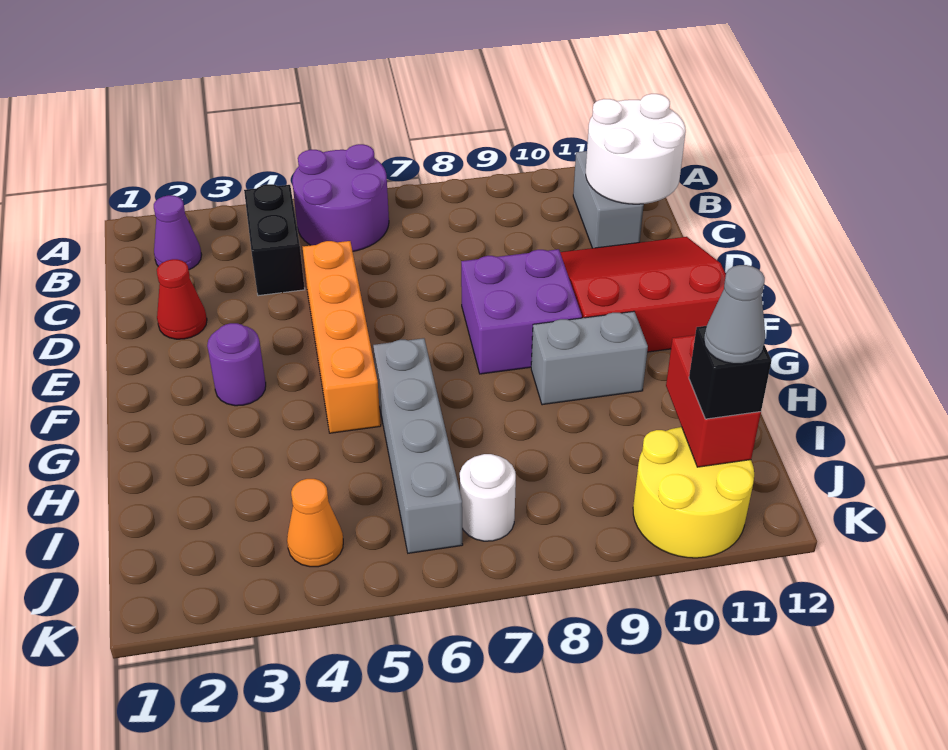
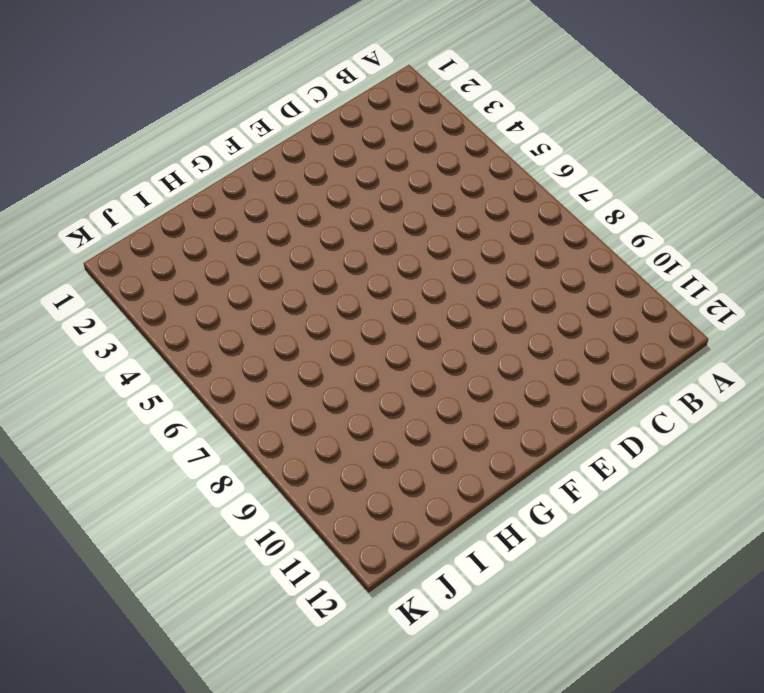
none -> purple round brick A5:B6 level 1
none -> purple cone B2 level 1
none -> black brick B4:C4 level 1

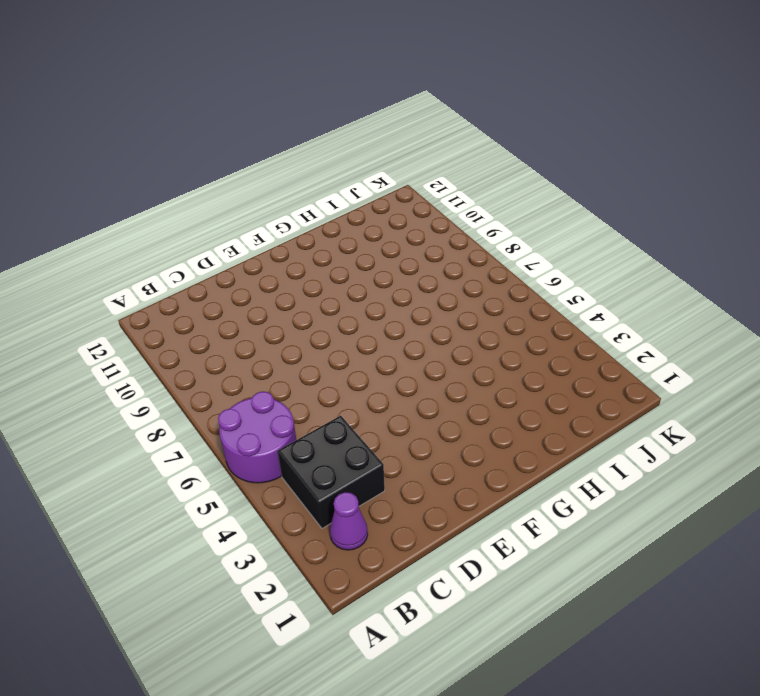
black brick B3:C4 level 1 -> black brick B4:C4 level 1
none -> grey brick B11:C11 level 1
none -> red cone D2 level 1
none -> orange brick D5:G5 level 1

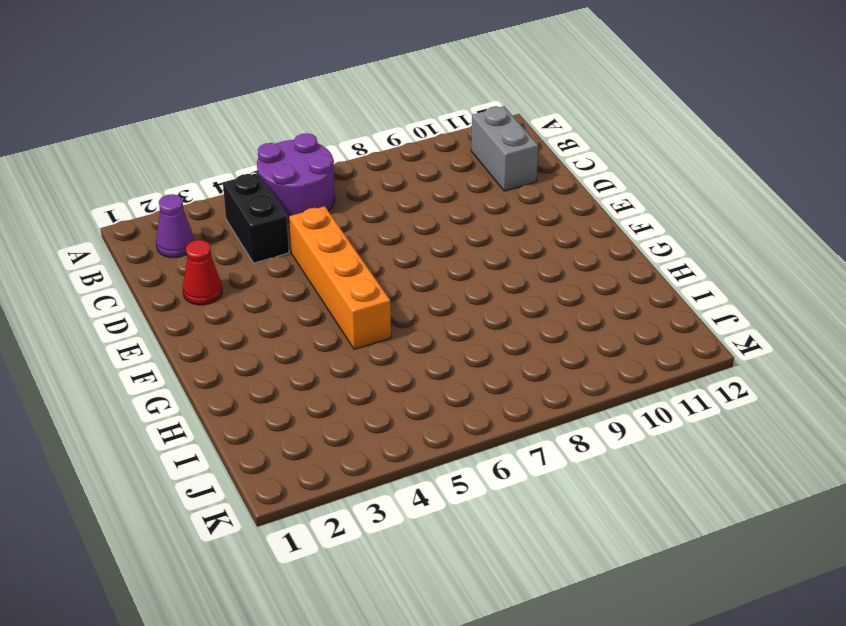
none -> red slope D10:F12 level 1 top F
none -> purple brick E8:F9 level 1
none -> purple round brick F3 level 1

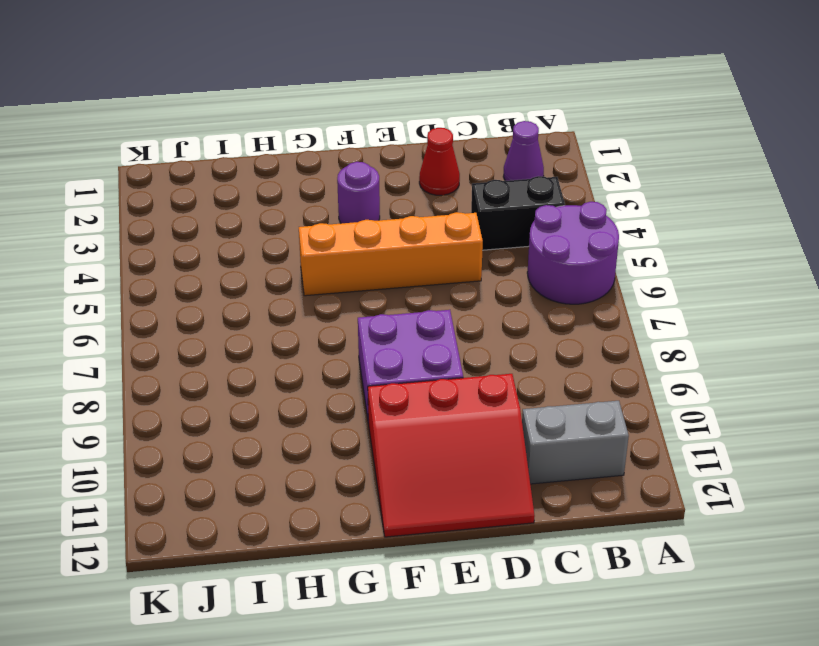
red slope D10:F12 level 1 top 10 -> red slope D10:F12 level 1 top F
none -> grey brick G6:J6 level 1
none -> grey brick G9:G10 level 1
none -> orange cone J4 level 1

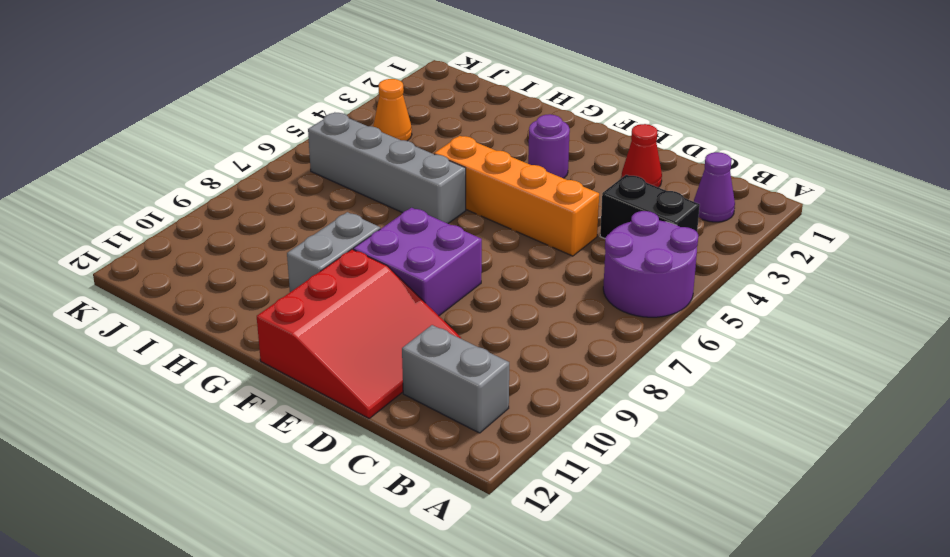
none -> white round brick J7 level 1
none -> yellow round brick J10:K11 level 1
none -> white round brick B11:C12 level 2

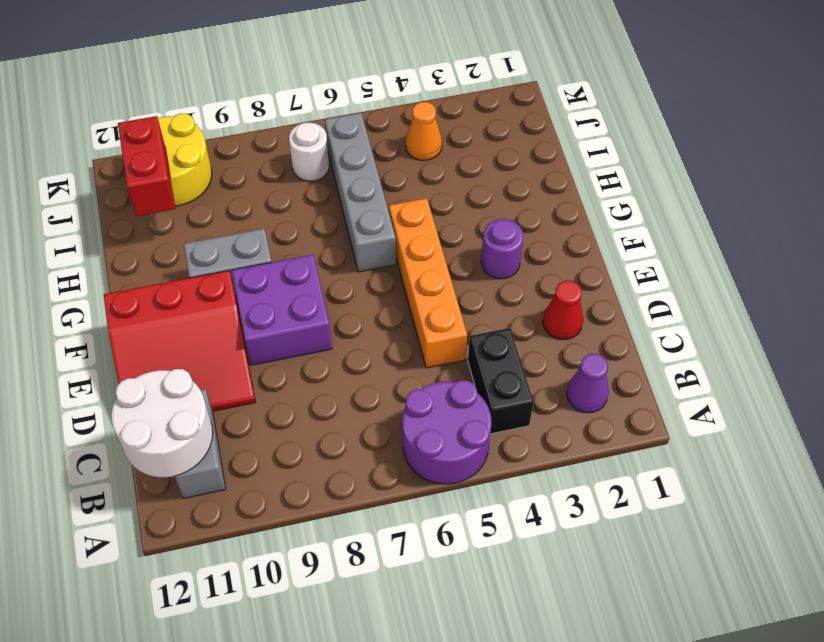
none -> black brick J11 level 3
none -> grey cone J11 level 4

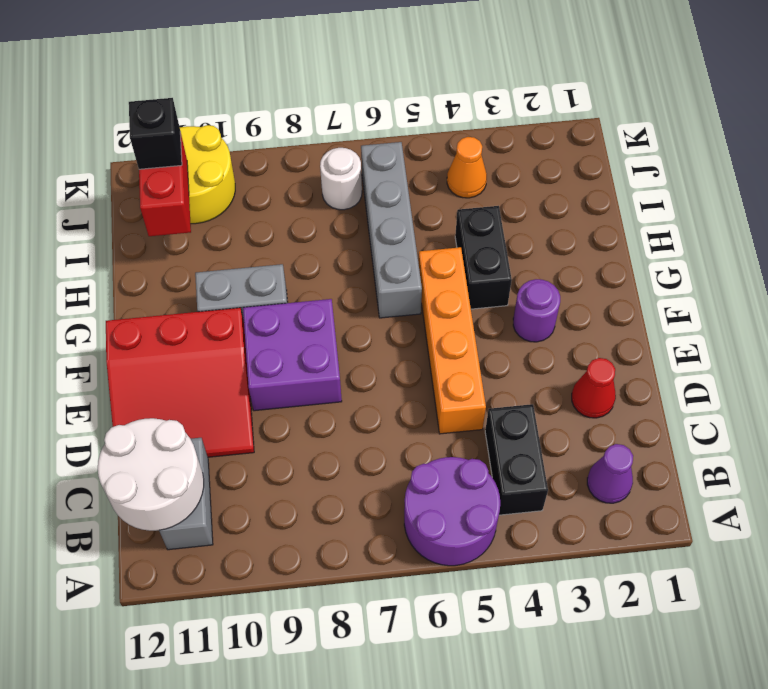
black brick G4:H4 level 1 -> none
none -> grey cone J11 level 4

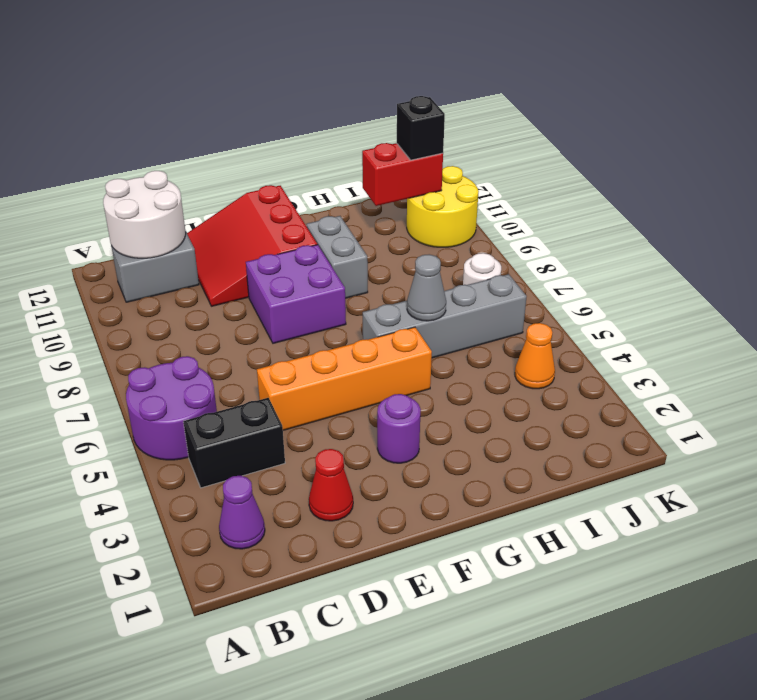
grey cone H6 level 2 -> grey cone J11 level 4

